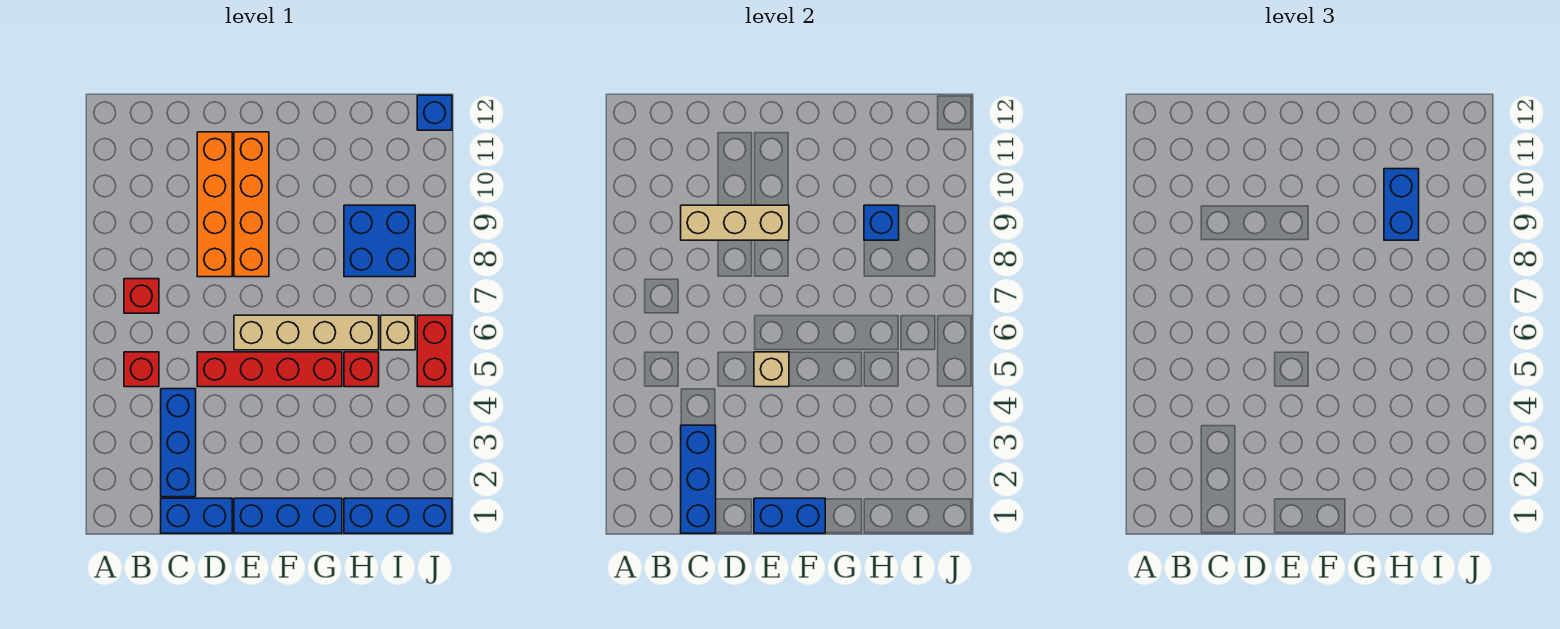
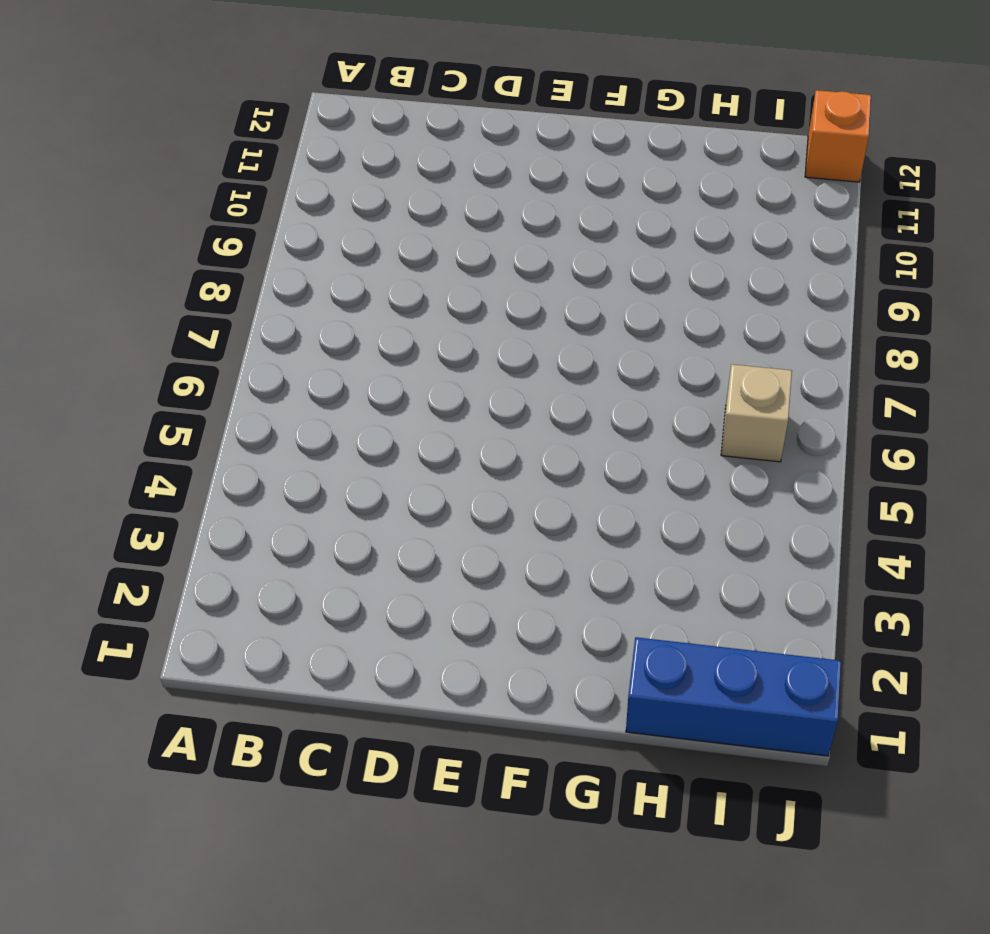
orange brick J12 level 1 -> blue brick J12 level 1
none -> red brick B5 level 1
none -> red brick B7 level 1
none -> blue brick C1:D1 level 1

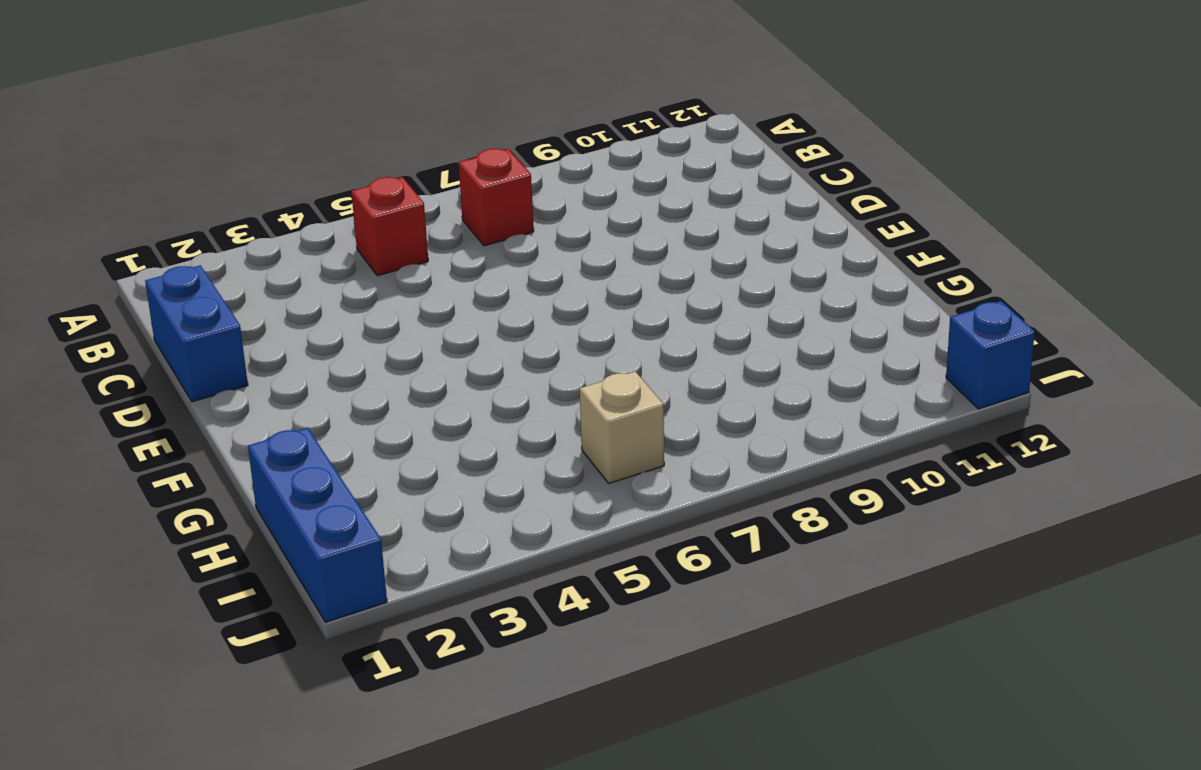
none -> blue brick C2:C4 level 1
none -> red brick D5:G5 level 1
none -> orange brick D8:D11 level 1

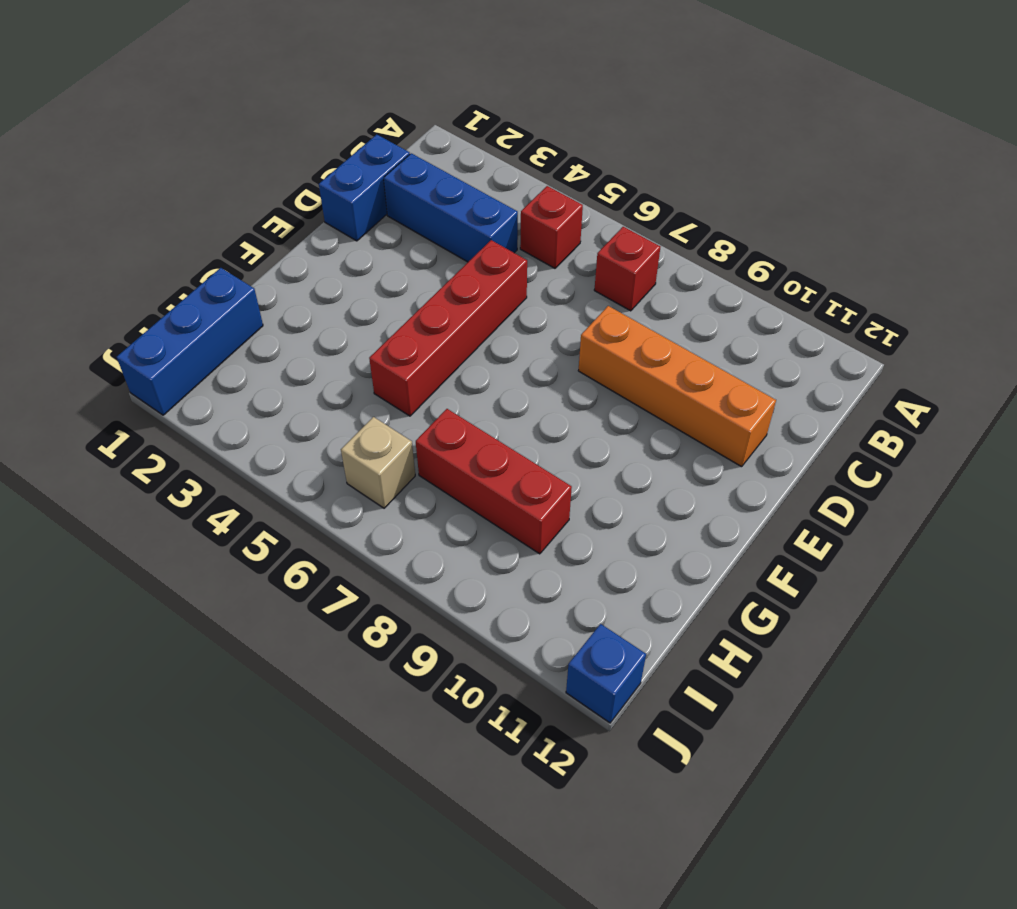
red brick H7:H9 level 1 -> blue brick H8:I9 level 1
none -> blue brick E1:G1 level 1
none -> tan brick E6:H6 level 1
none -> orange brick E8:E11 level 1

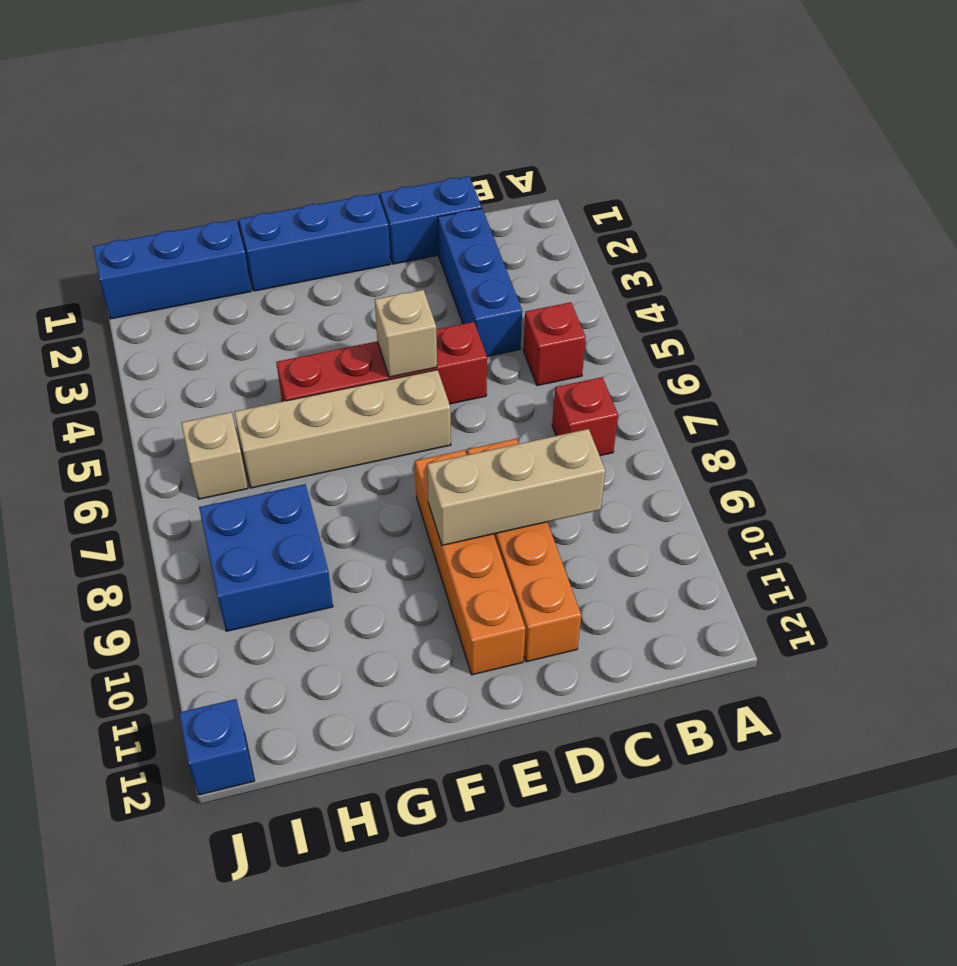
none -> red brick H5 level 1
none -> red brick J5:J6 level 1
none -> blue brick C1:C3 level 2

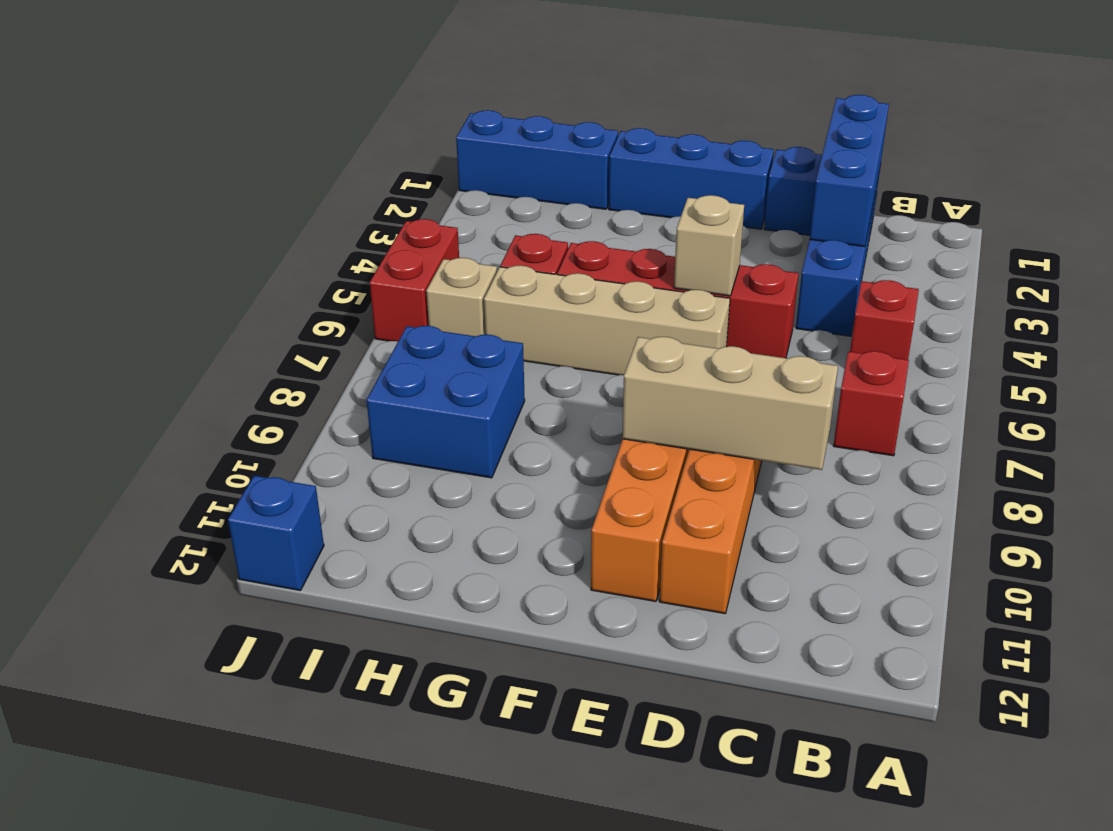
none -> blue brick E1:F1 level 2
none -> blue brick H9 level 2
none -> blue brick H9:H10 level 3

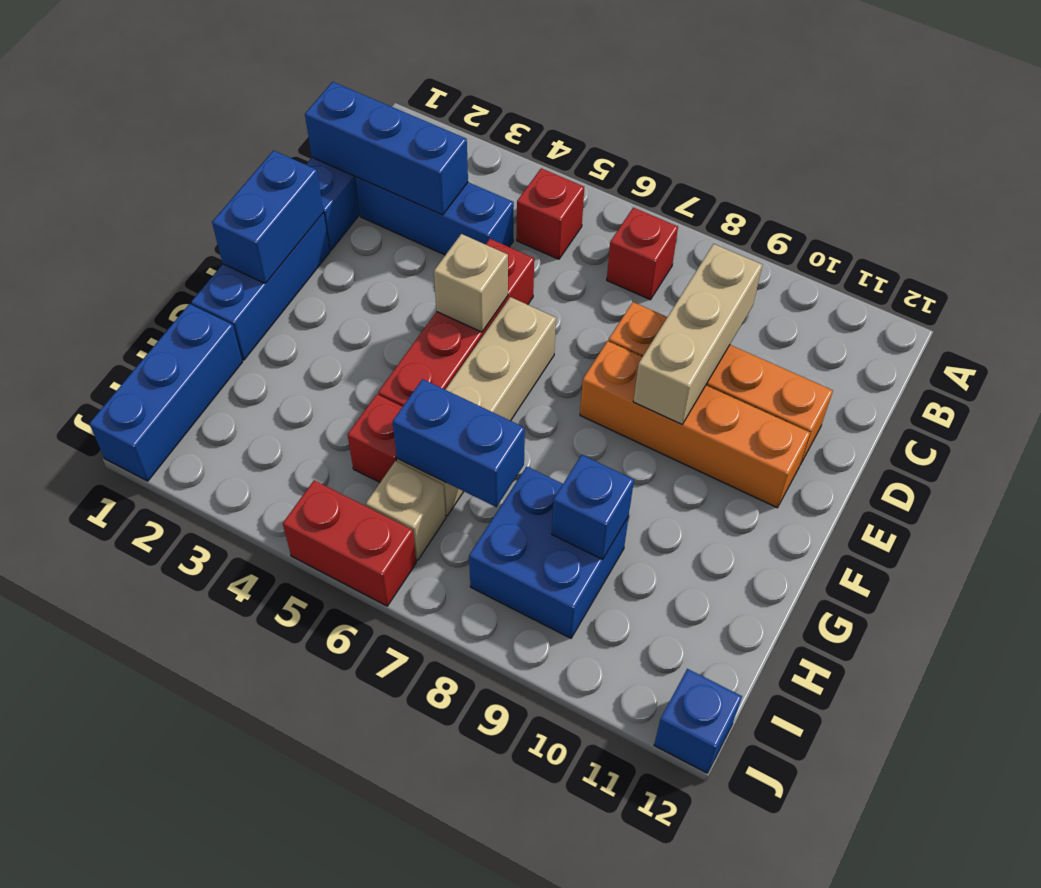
blue brick H6:H7 level 2 -> blue brick H9:H10 level 3

